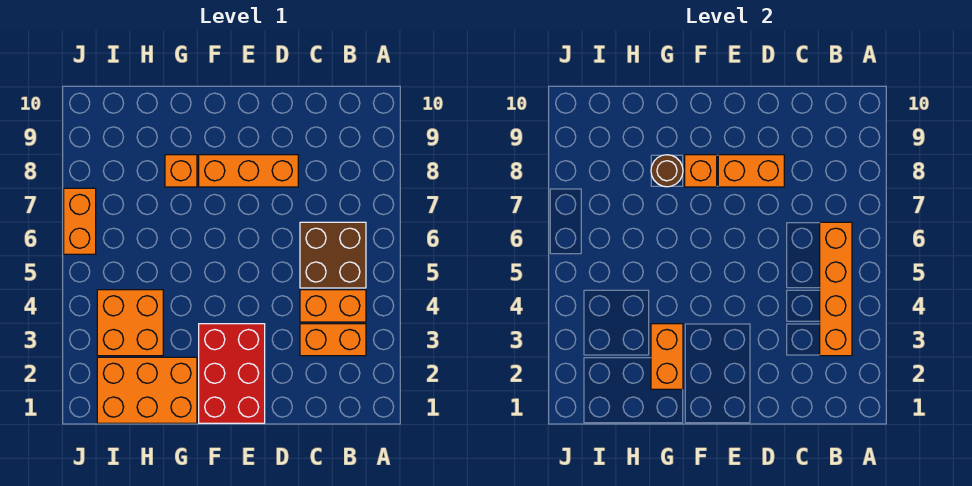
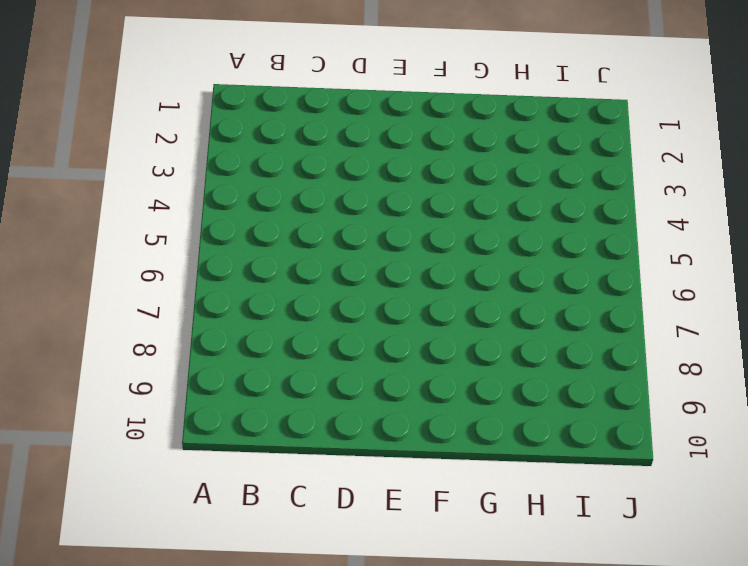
none -> orange brick B3:C3 level 1
none -> orange brick B4:C4 level 1
none -> brown brick B5:C6 level 1

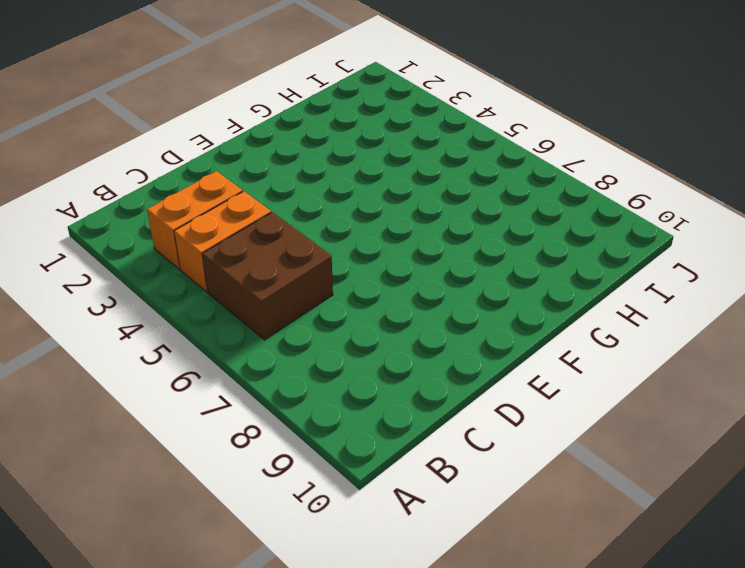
none -> orange brick D8:F8 level 1
none -> red brick E1:F3 level 1
none -> orange brick G1:I2 level 1

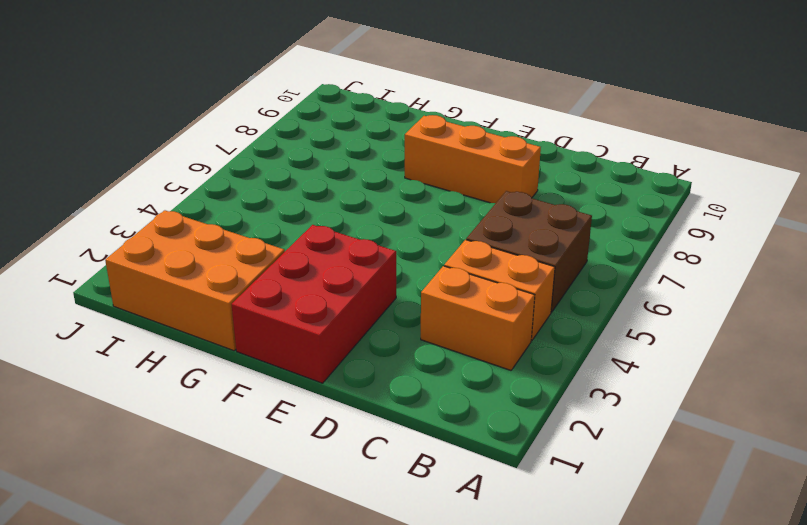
none -> orange brick G8 level 1
none -> orange brick H3:I4 level 1
none -> orange brick J6:J7 level 1

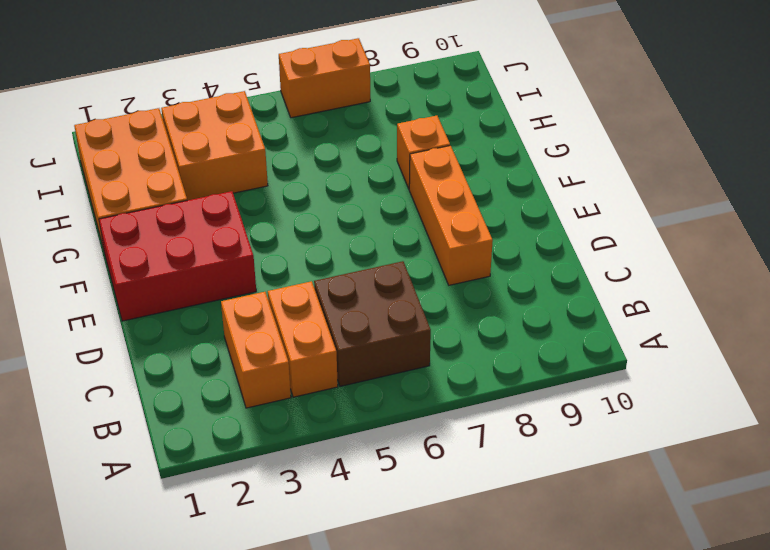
none -> orange brick B3:B6 level 2
none -> orange brick D8:E8 level 2
none -> orange brick F8 level 2

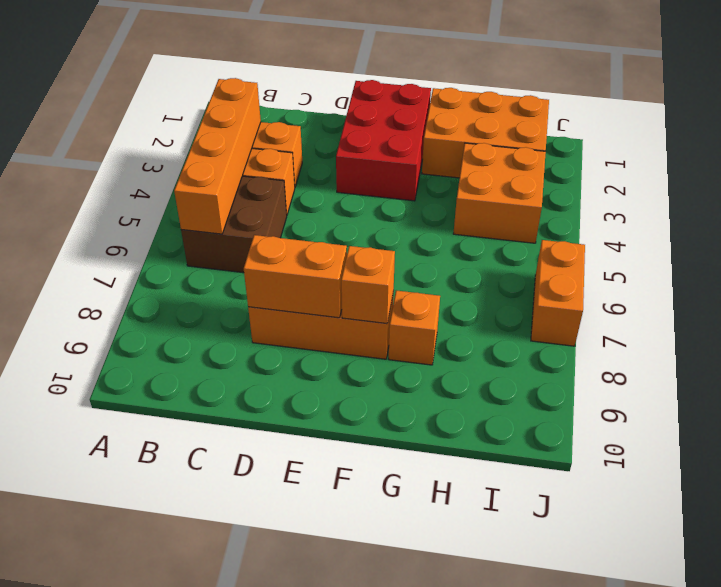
none -> orange brick G2:G3 level 2
none -> brown round brick G8 level 2

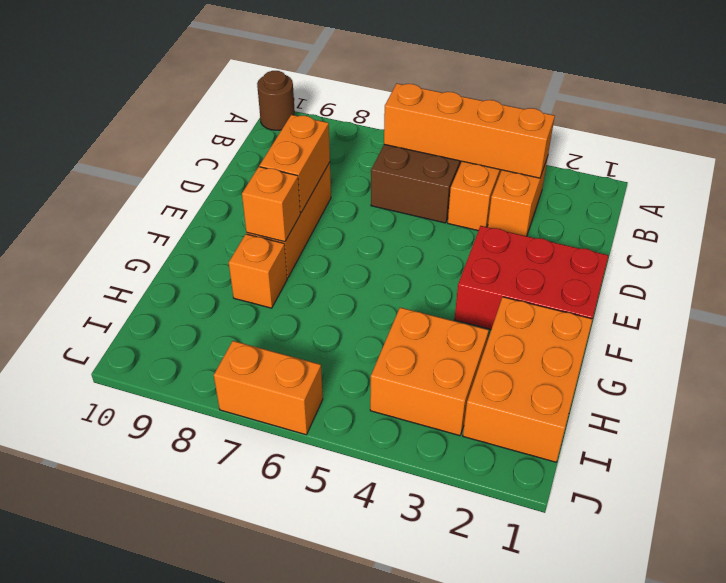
brown round brick A10 level 1 -> brown round brick G8 level 2
none -> orange brick G2:G3 level 2

